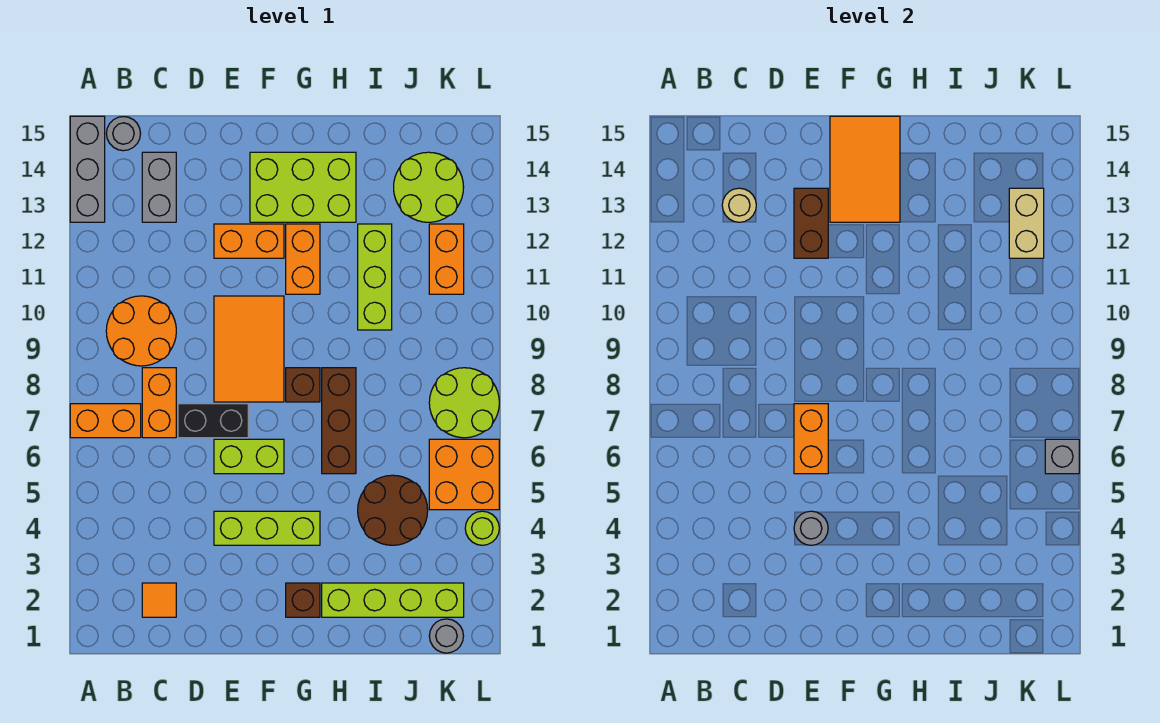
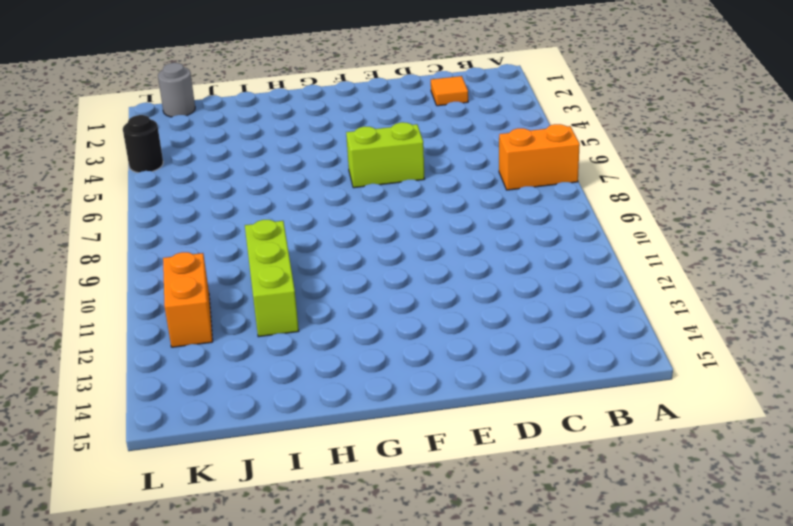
black round brick L4 level 1 -> lime round brick L4 level 1
none -> grey brick A13:A15 level 1
none -> orange round brick B9:C10 level 1
none -> grey round brick B15 level 1
none -> orange brick C7:C8 level 1

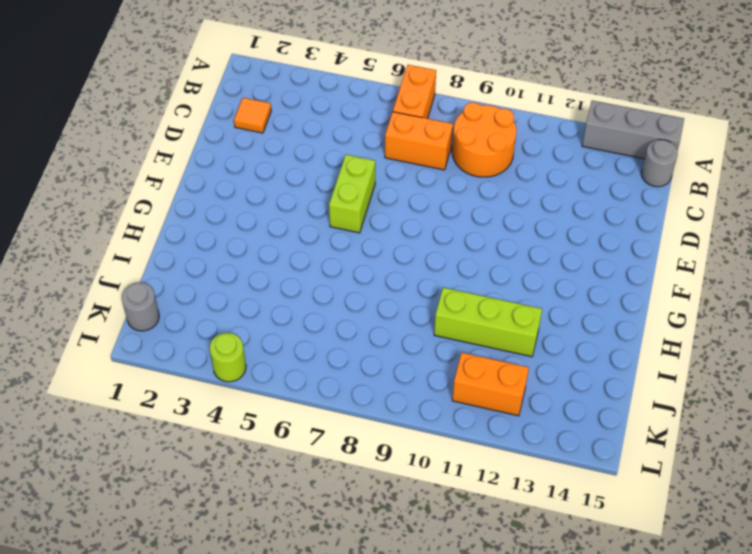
none -> grey brick C13:C14 level 1
none -> black brick D7:E7 level 1
none -> lime brick E4:G4 level 1
none -> orange tile E8:F10 level 1

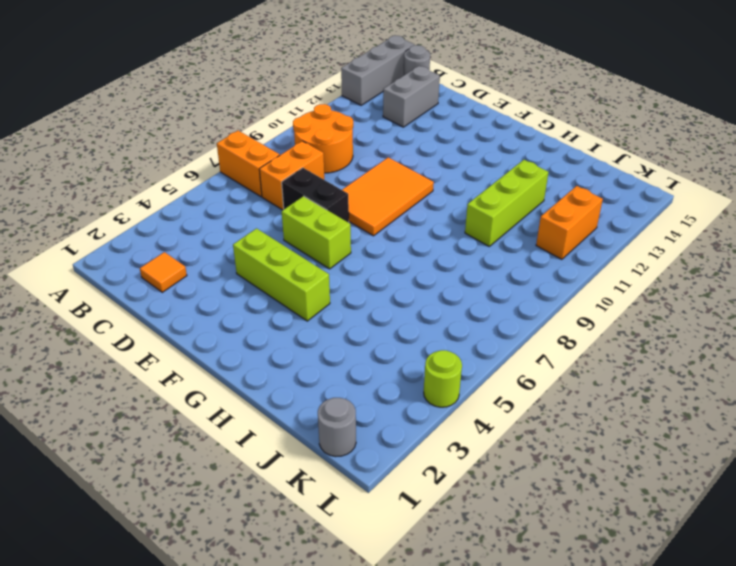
none -> orange brick E12:F12 level 1
none -> lime brick F13:H14 level 1
none -> brown brick G2 level 1
none -> brown brick G8 level 1

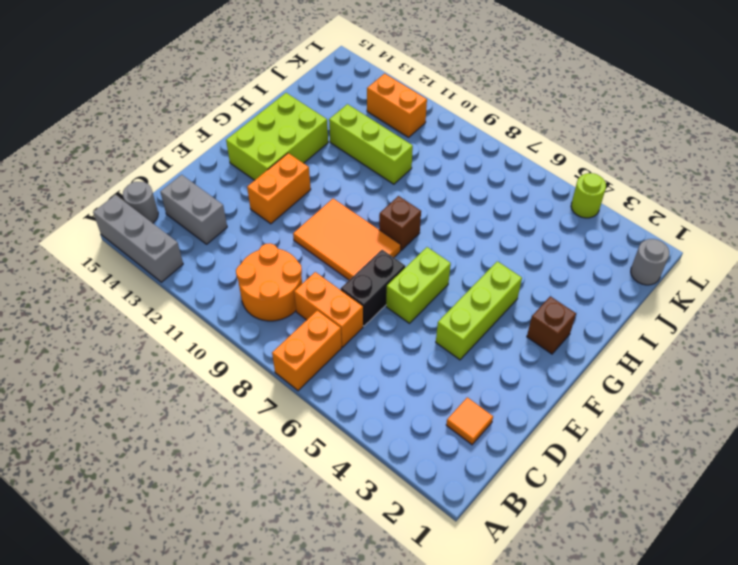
none -> orange brick G11:G12 level 1
none -> lime brick H2:K2 level 1
none -> brown brick H6:H8 level 1
none -> brown round brick I4:J5 level 1

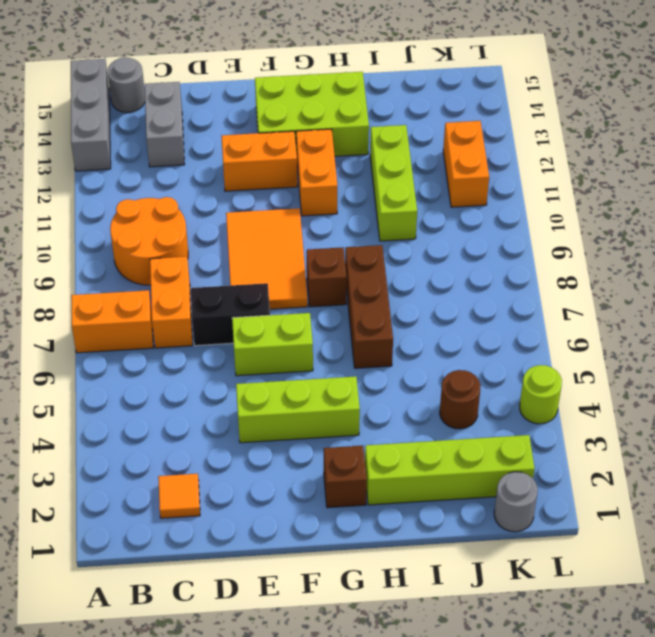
brown round brick J4 level 1 -> brown round brick I4:J5 level 1
none -> lime round brick J13:K14 level 1
none -> orange brick K5:L6 level 1
none -> lime round brick K7:L8 level 1
none -> tan round brick C13 level 2

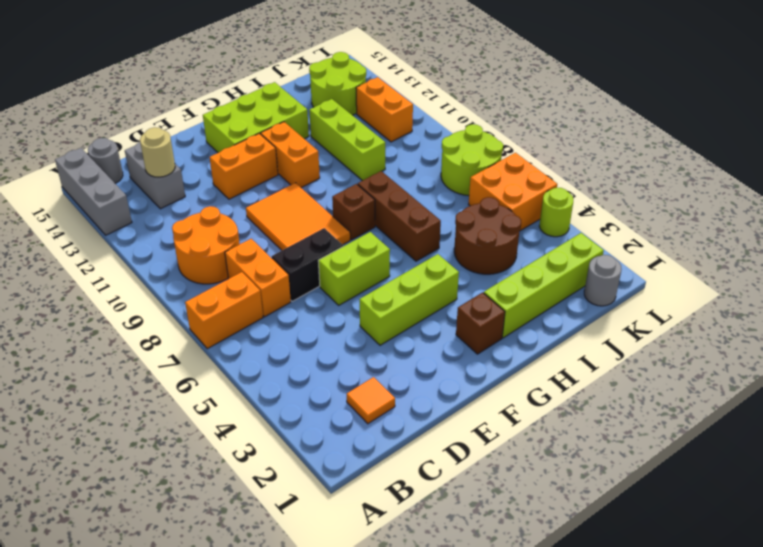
none -> grey round brick E4 level 2
none -> orange brick E6:E7 level 2
none -> brown brick E12:E13 level 2
none -> orange tile F13:G15 level 2

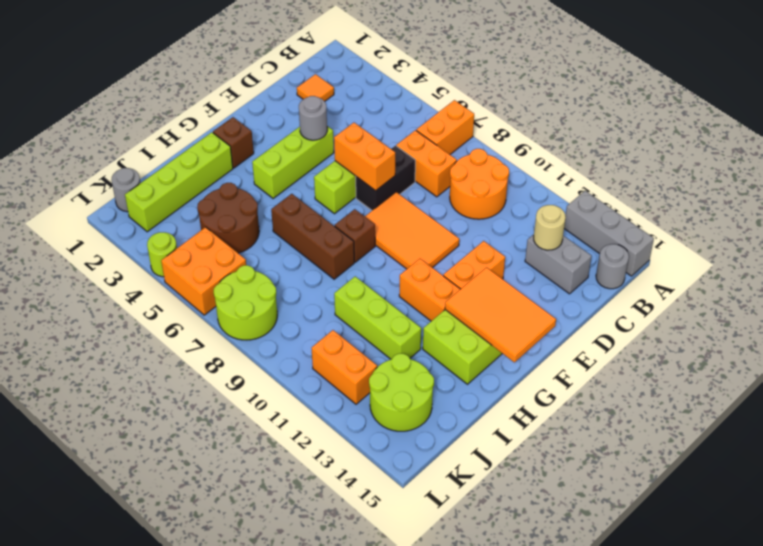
none -> brown brick E12:E13 level 2
none -> tan brick K12:K13 level 2
none -> grey brick L6 level 2

